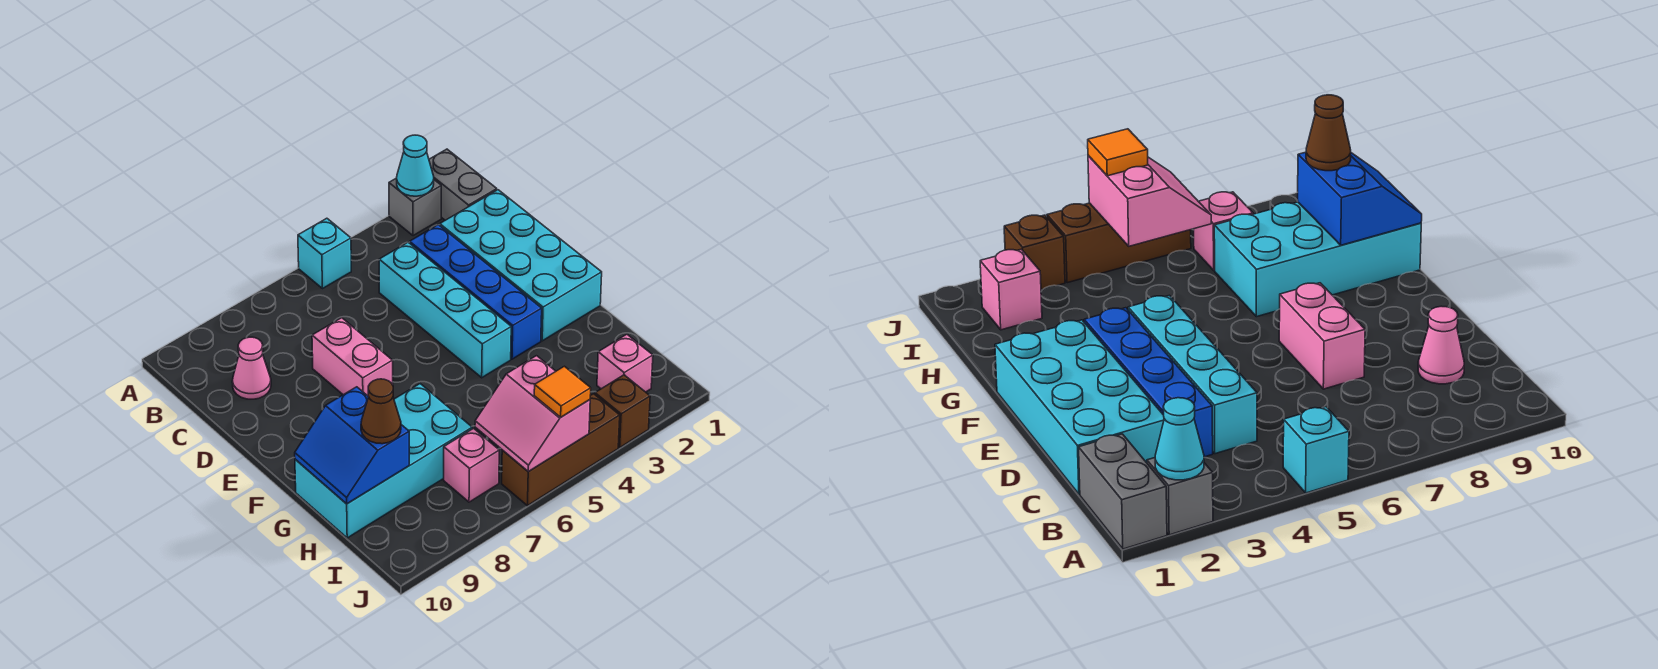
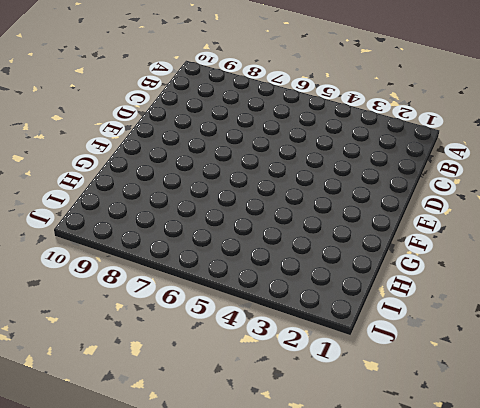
none -> grey brick A1:B1 level 1
none -> grey brick A2 level 1
none -> cyan brick A5 level 1

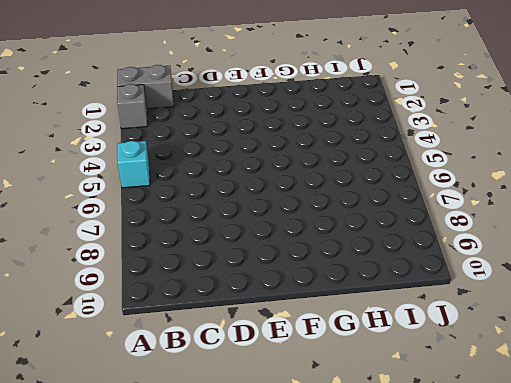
none -> cyan brick C1:F2 level 1
none -> blue brick C3:F3 level 1
none -> cyan brick C4:F4 level 1

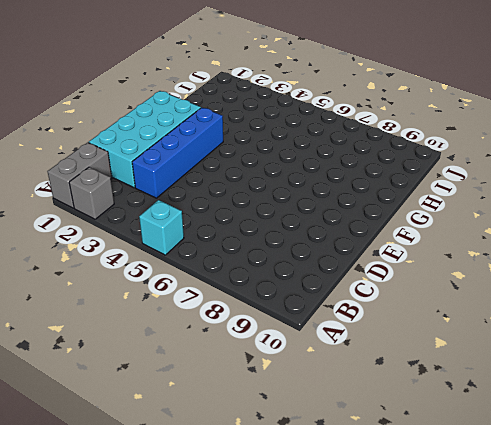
none -> cyan brick C4:F4 level 1
none -> pink cone C9 level 1
none -> pink brick D7:E7 level 1

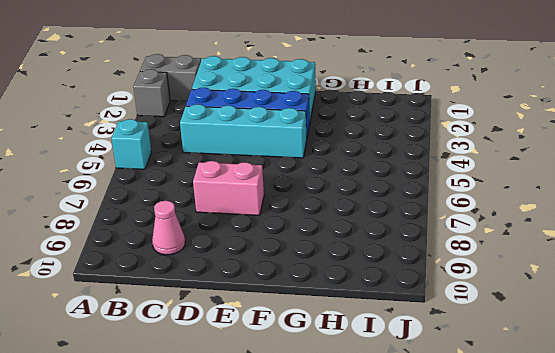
none -> cyan brick G7:H10 level 1
none -> pink brick I2 level 1
none -> pink brick I7 level 1

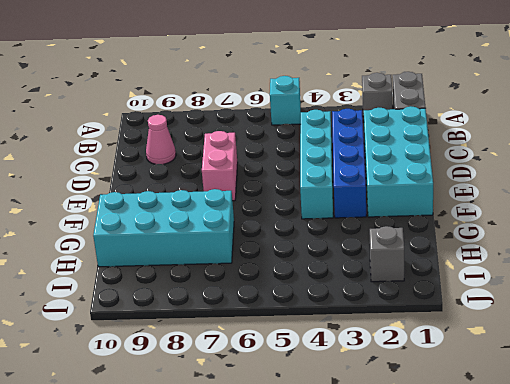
grey brick I2 level 1 -> pink brick I2 level 1
none -> pink brick I7 level 1
none -> brown brick J3 level 1
none -> brown brick J4:J6 level 1

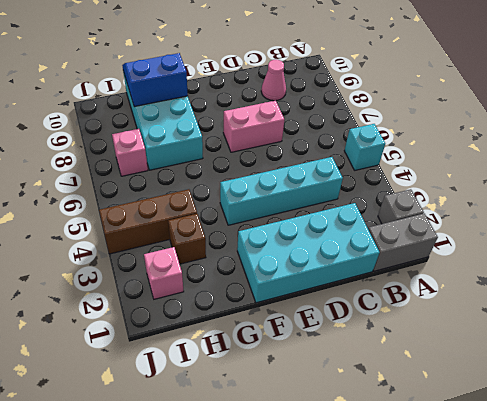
brown brick H3 level 1 -> brown brick J3 level 1
brown brick H4:J4 level 1 -> brown brick J4:J6 level 1
none -> blue brick C3:F3 level 1
none -> cyan cone A2 level 2
none -> pink slope I5:J6 level 2 top 5

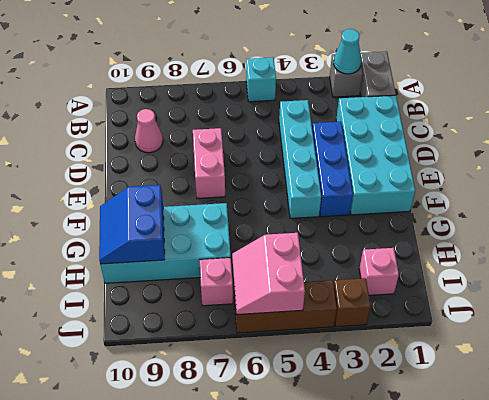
blue brick D3:F3 level 1 -> blue brick C3:F3 level 1
none -> brown cone H9 level 3
none -> orange tile J5 level 3

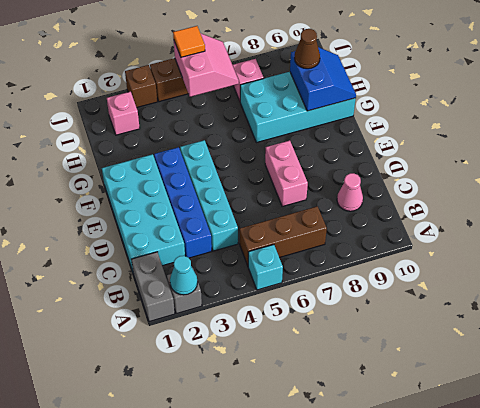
brown brick B5:B7 level 1 -> none

